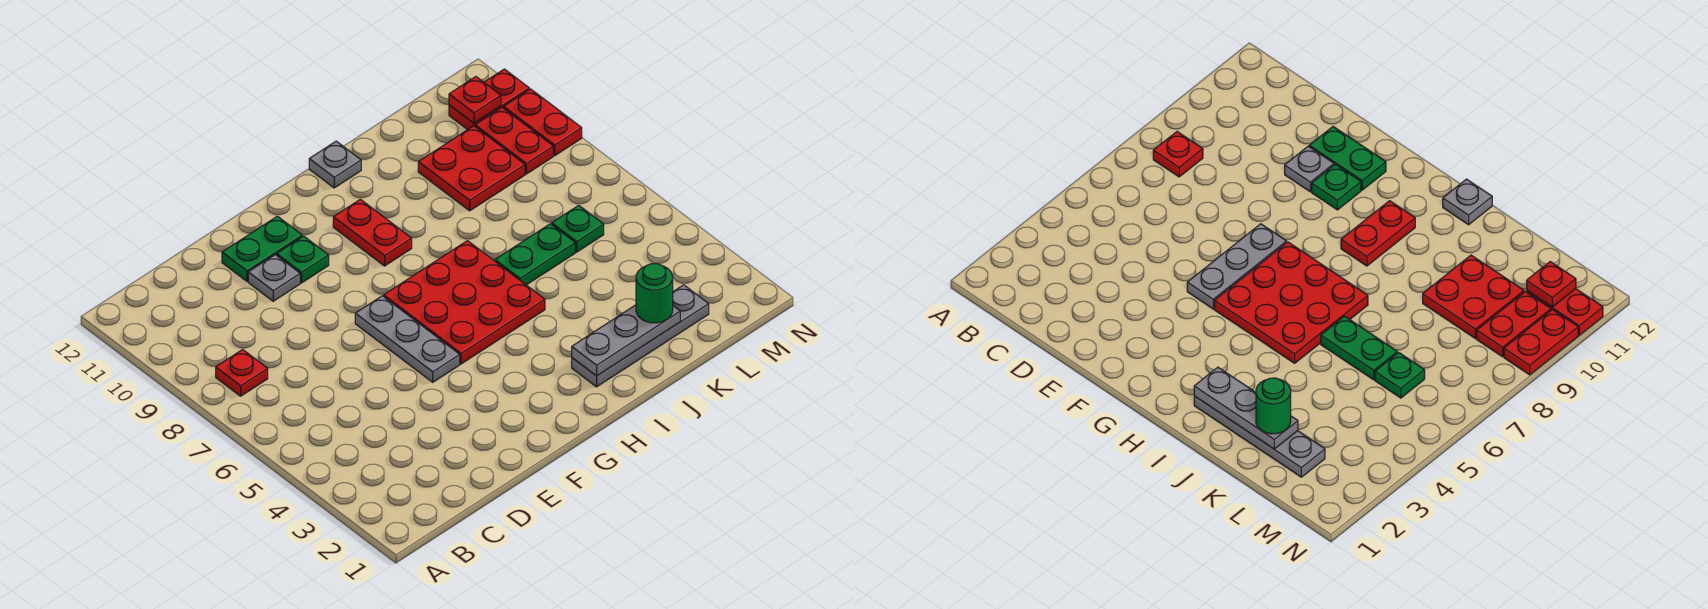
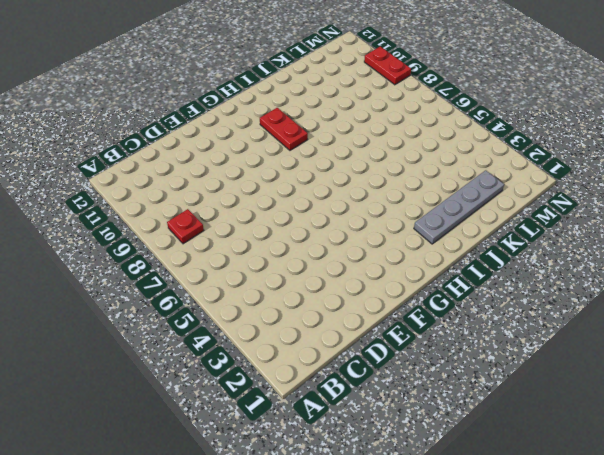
none -> grey plate E10 level 1
none -> green plate E11:F11 level 1
none -> grey plate F5:F7 level 1

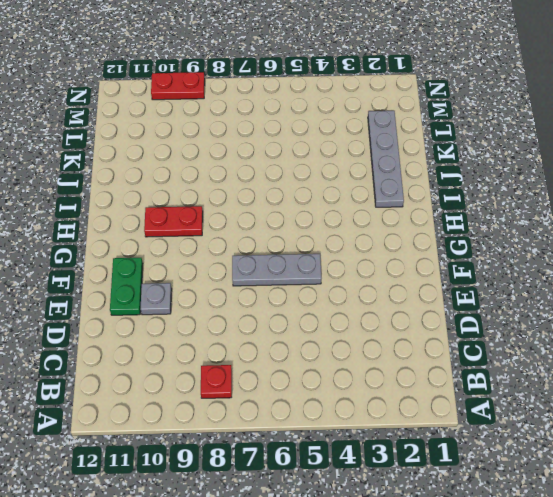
none -> green plate F10 level 1
none -> red plate G5:I7 level 1
none -> grey plate I12 level 1

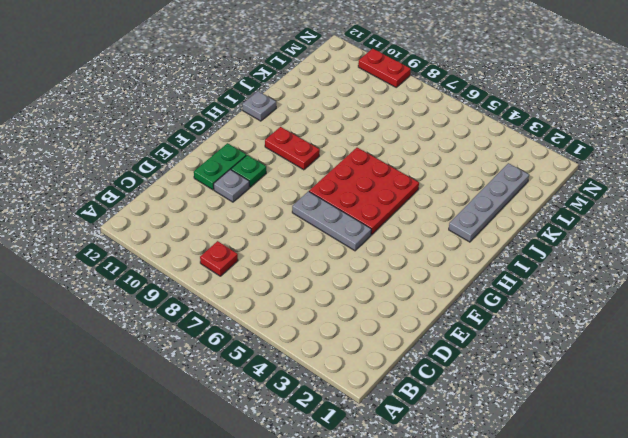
none -> green plate J6:K6 level 1
none -> red plate K9:L10 level 1
none -> green plate L6 level 1

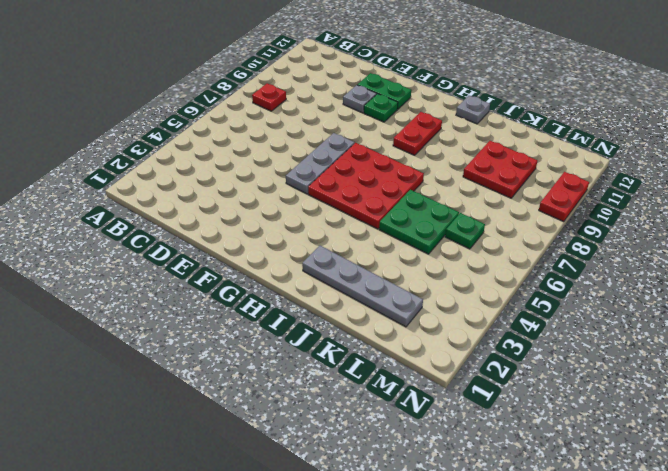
green plate J5:K6 level 1 -> green plate J6:K6 level 1
none -> red plate M9:M10 level 1
none -> red plate M11:N11 level 1
none -> grey plate I2:K2 level 2

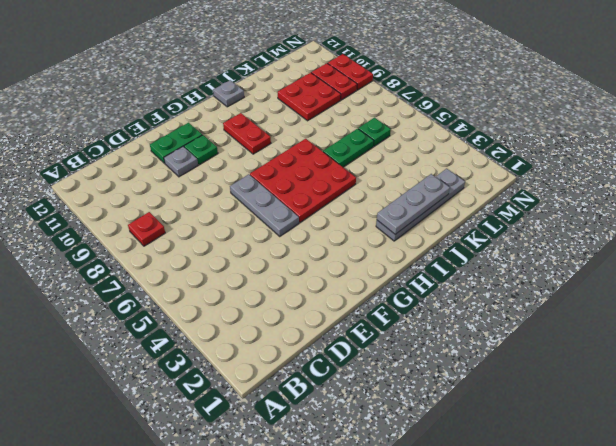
none -> red plate M11:N11 level 1
none -> red plate M11 level 2
none -> green round brick K2 level 3

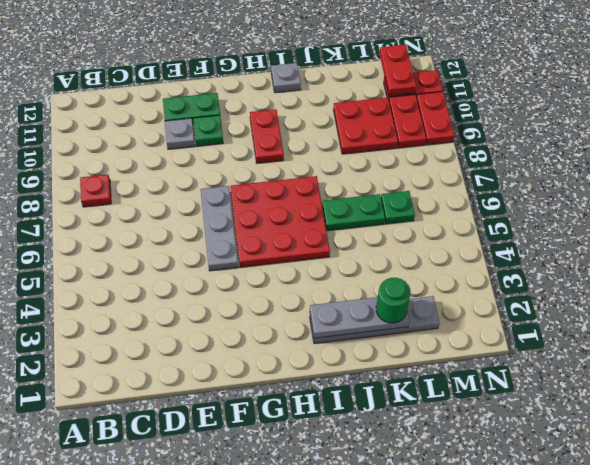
red plate M11:M12 level 2 -> red plate M11 level 2

